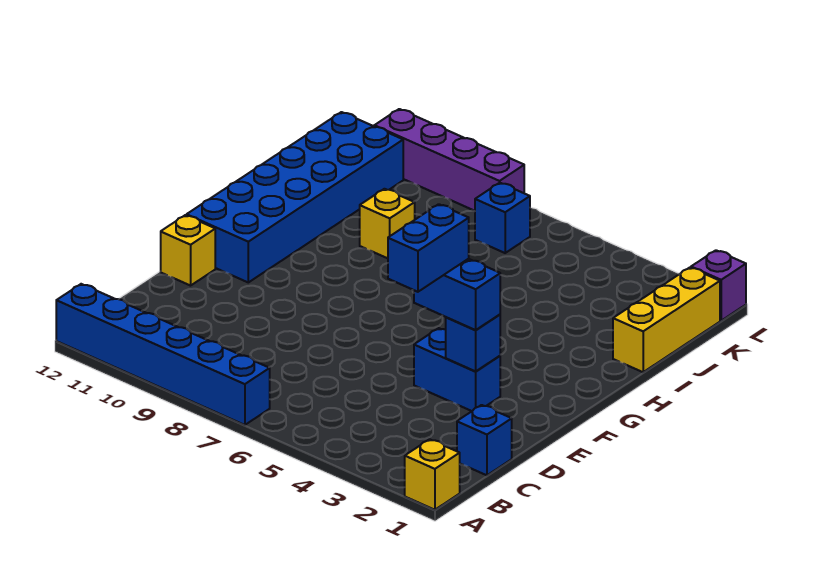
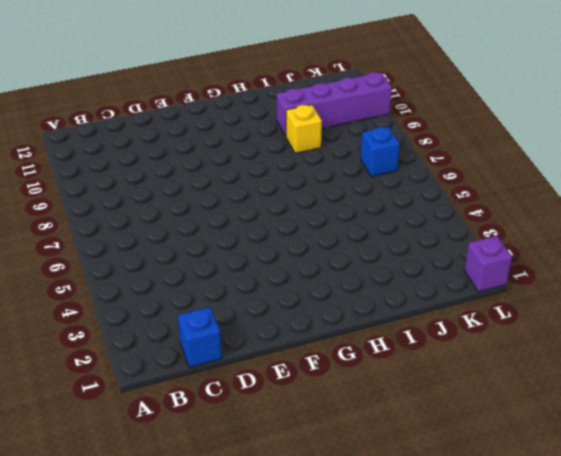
purple brick I10:L10 level 1 -> purple brick L8:L11 level 1
none -> yellow brick A1 level 1
none -> blue brick A7:A12 level 1
none -> blue brick E3:E4 level 1

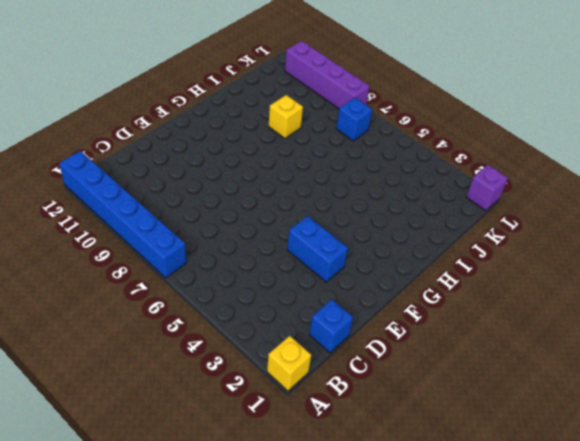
none -> yellow brick E12 level 1
none -> blue brick F11:K12 level 1
none -> yellow brick I1:K1 level 1

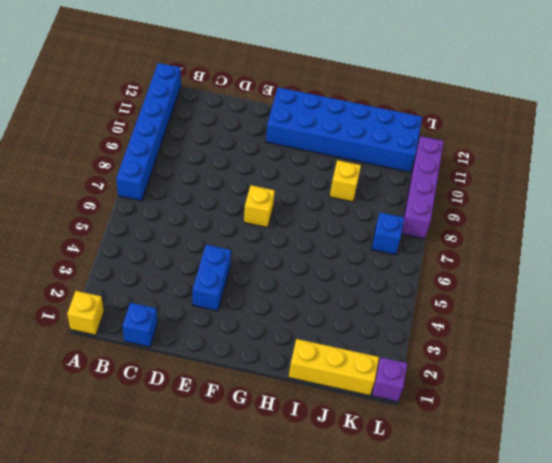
yellow brick F7 level 1 -> yellow brick E12 level 1
none -> blue brick E3 level 2
none -> blue brick E3:E4 level 3
none -> blue brick D4:E4 level 4

